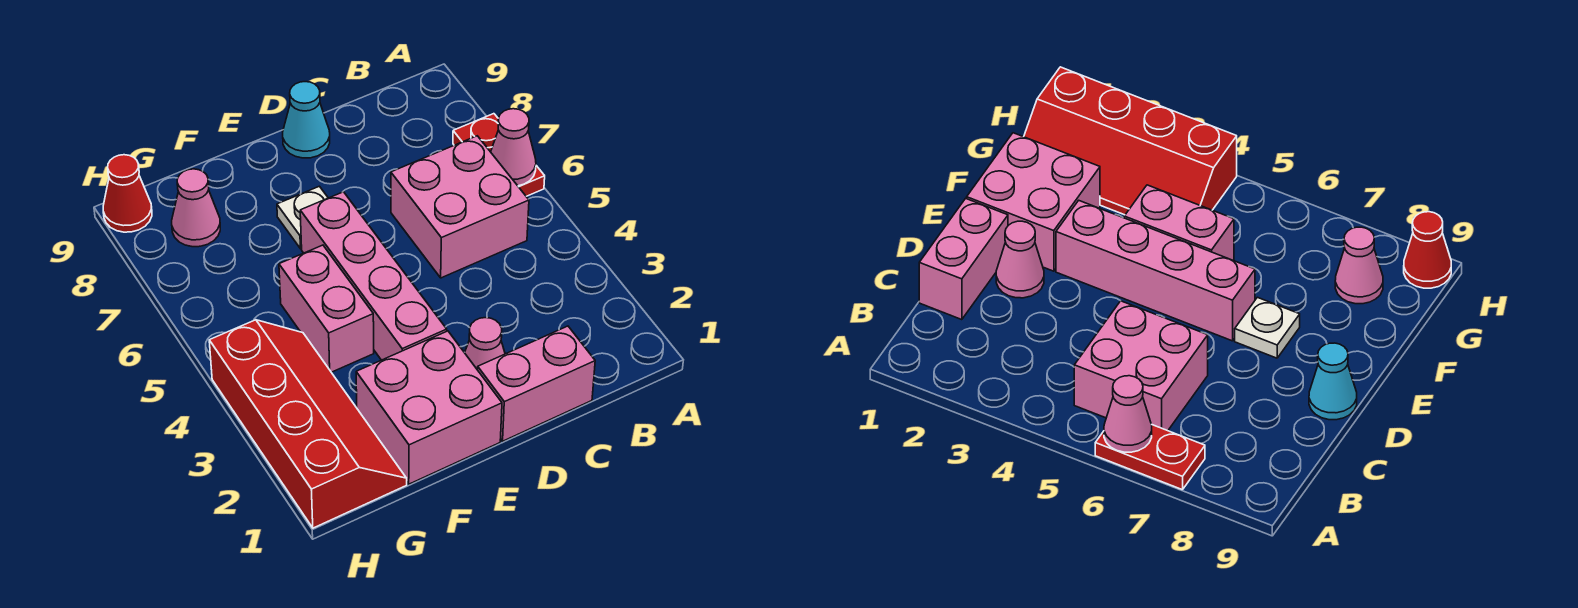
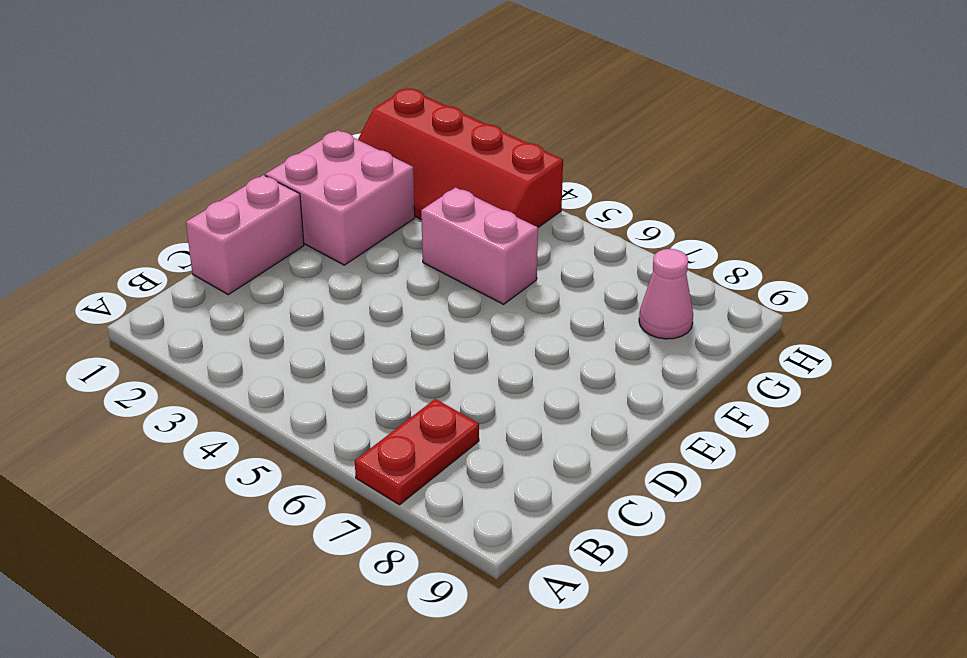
red plate A7:B7 level 1 -> red plate A6:A7 level 1
none -> pink brick B5:C6 level 1
none -> pink cone D2 level 1
none -> cyan cone D9 level 1

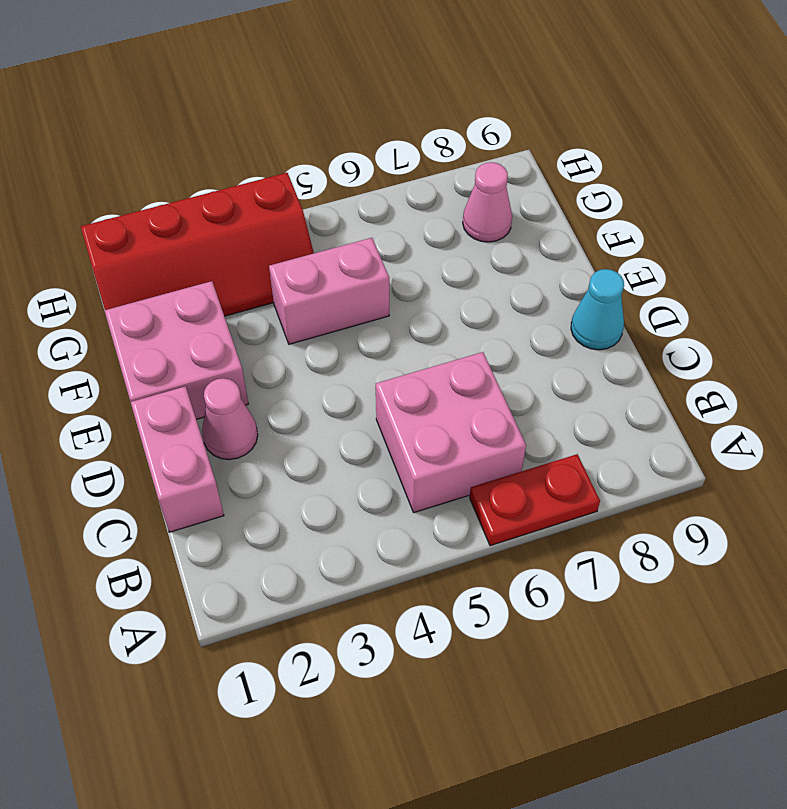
none -> pink brick E3:E6 level 1
none -> white plate E7 level 1
none -> red cone H9 level 1

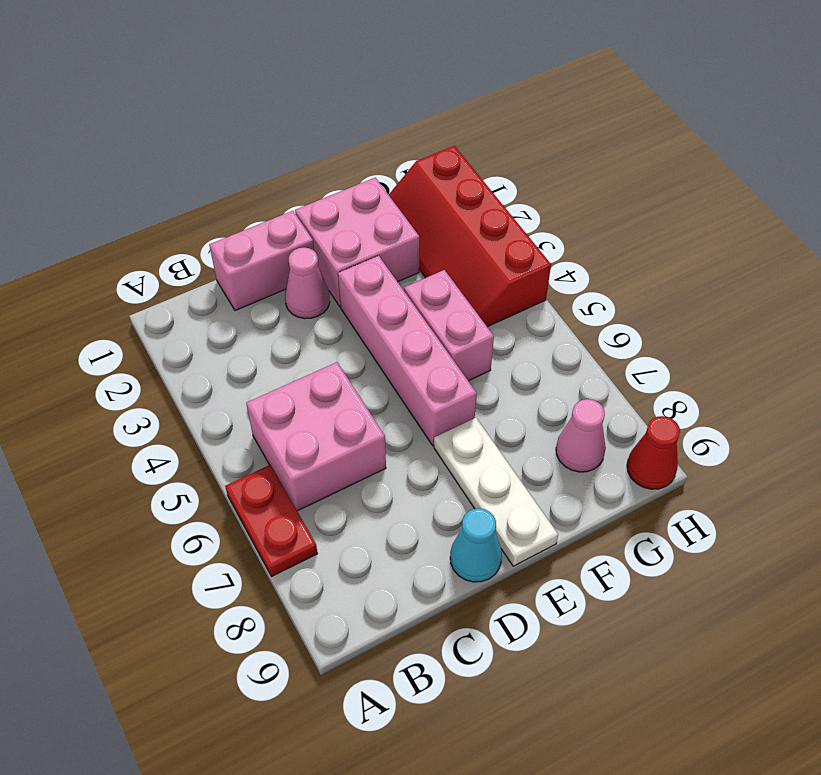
white plate E7:E9 level 1 -> white plate E7 level 1
none -> pink cone A6 level 2

